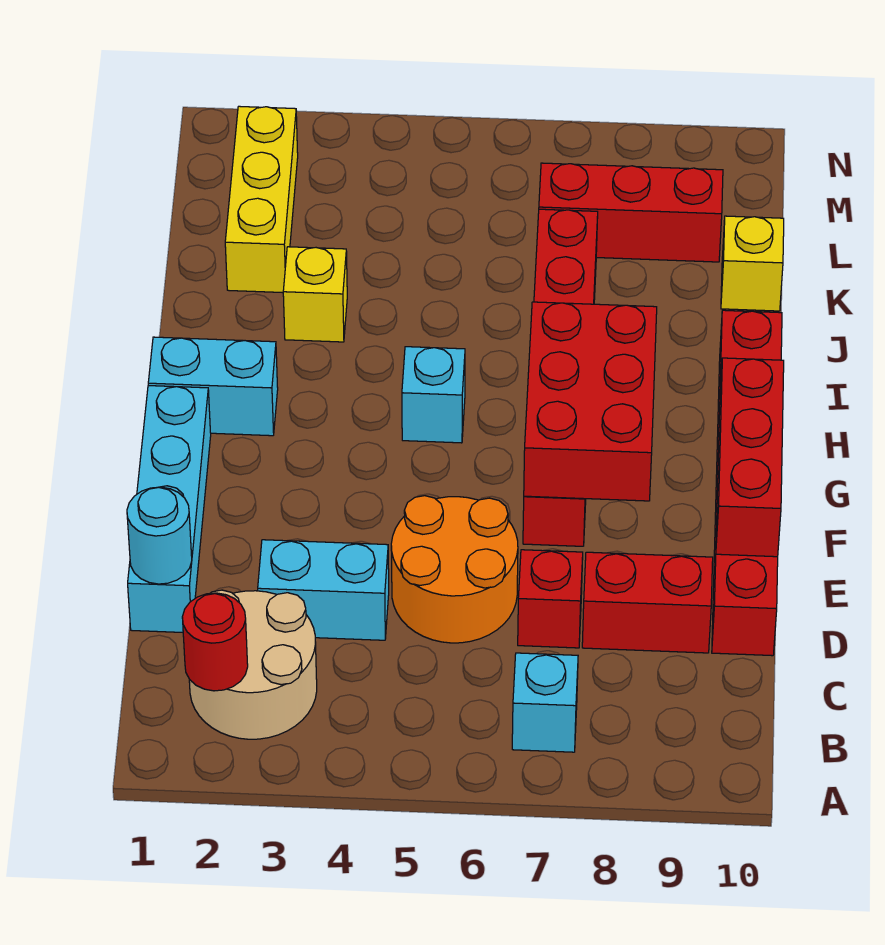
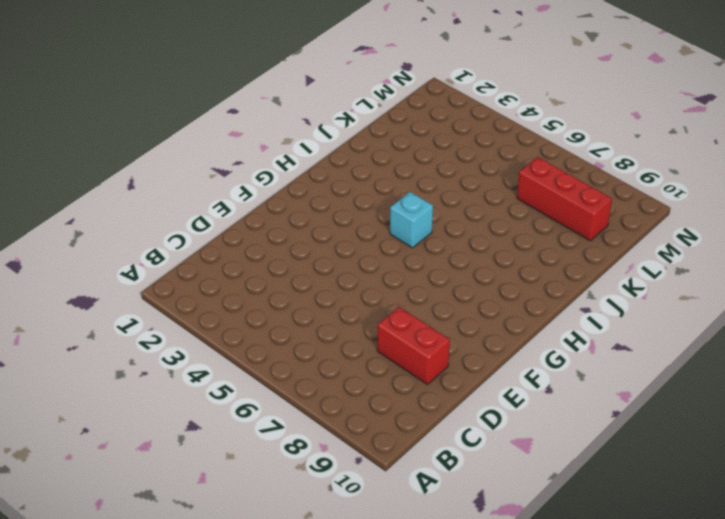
none -> tan round brick B2:C3 level 1
none -> cyan brick B7 level 1
none -> cyan brick D1:G1 level 1

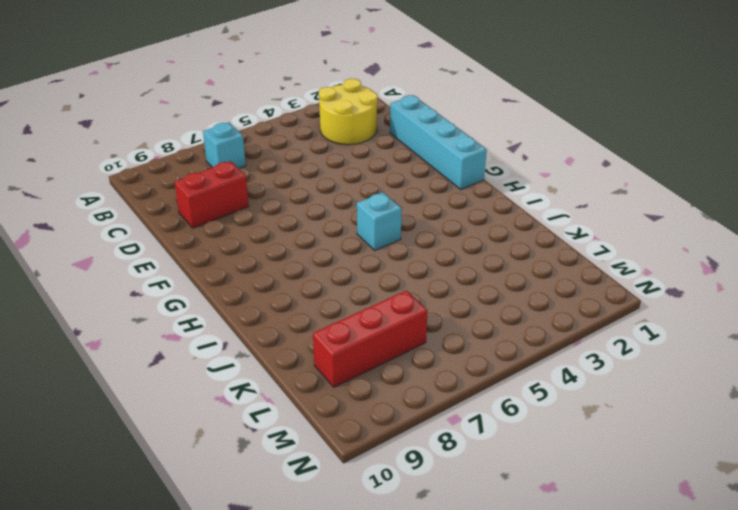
yellow round brick B2:C3 level 1 -> tan round brick B2:C3 level 1
none -> cyan brick D3:D4 level 1
none -> orange round brick D5:E6 level 1
none -> red brick D7 level 1

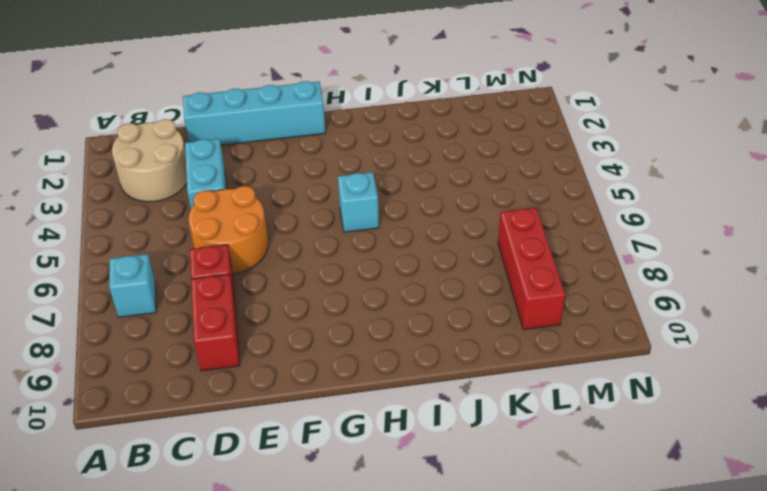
none -> red brick D10:I10 level 1
none -> red brick F7:K7 level 1
none -> cyan brick H1:H2 level 1

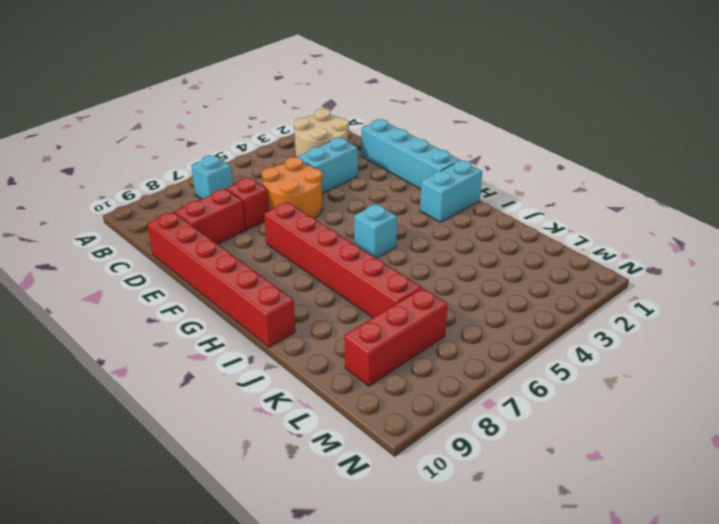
none -> yellow brick J3 level 1
none -> yellow brick K2:M2 level 1
none -> yellow brick K10 level 1

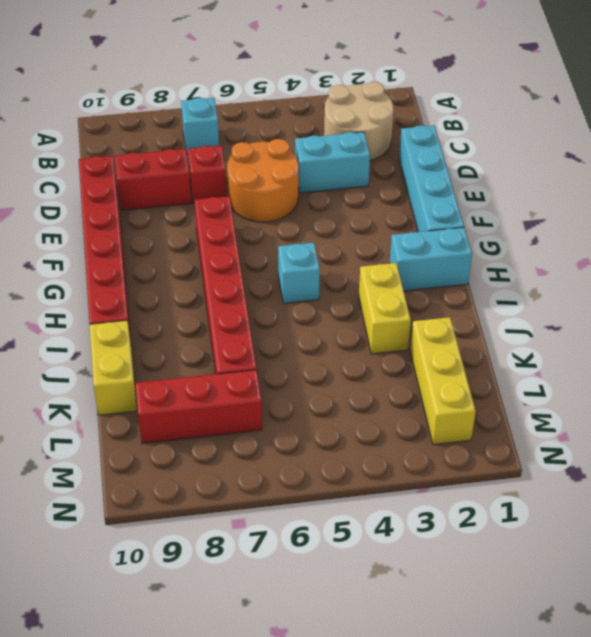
yellow brick I3:J3 level 1 -> yellow brick J3 level 1
yellow brick J10:K10 level 1 -> yellow brick K10 level 1
none -> red round brick B2 level 2
none -> cyan round brick D1 level 2
none -> red brick E10:G10 level 2

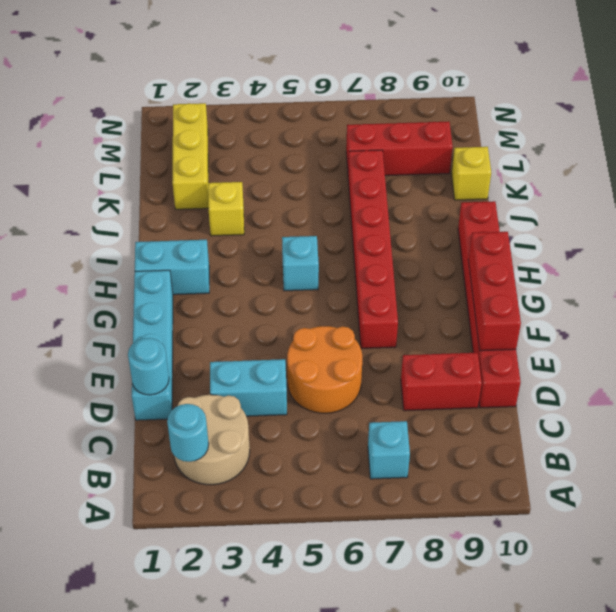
cyan round brick B2 level 2 -> red round brick B2 level 2
none -> red brick D7 level 1
none -> red brick F7:H8 level 2

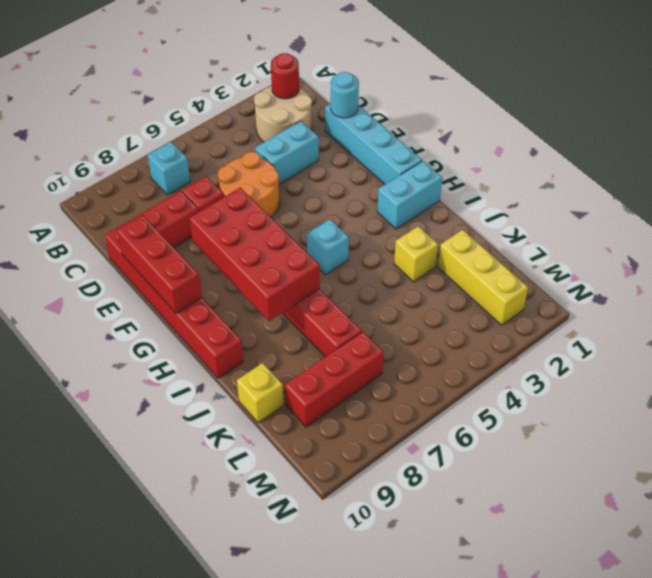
red brick F7:I8 level 2 -> red brick F7:H8 level 2

